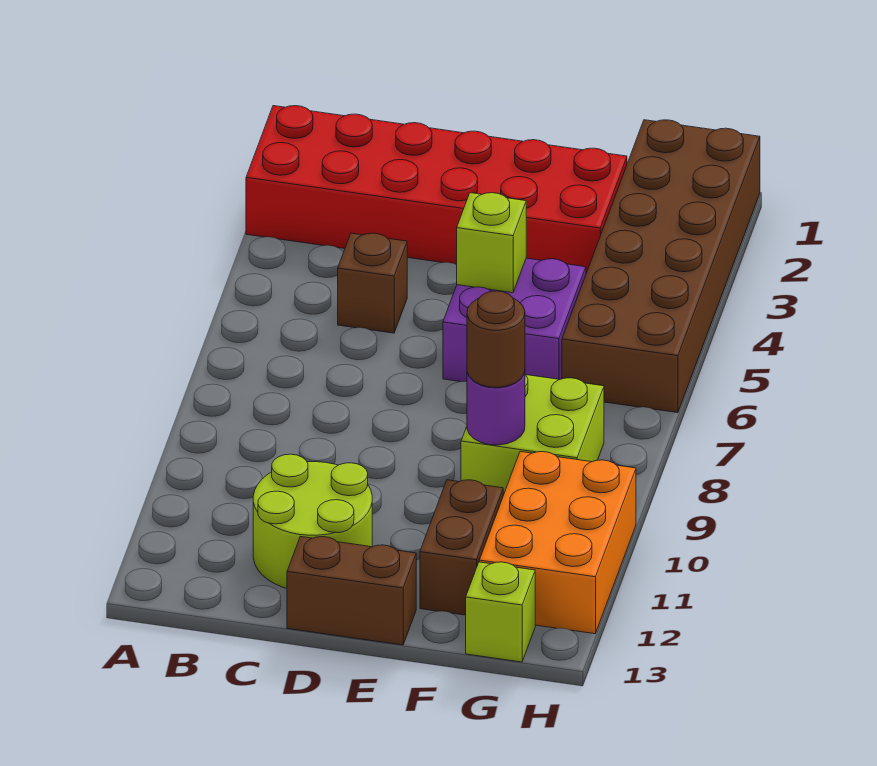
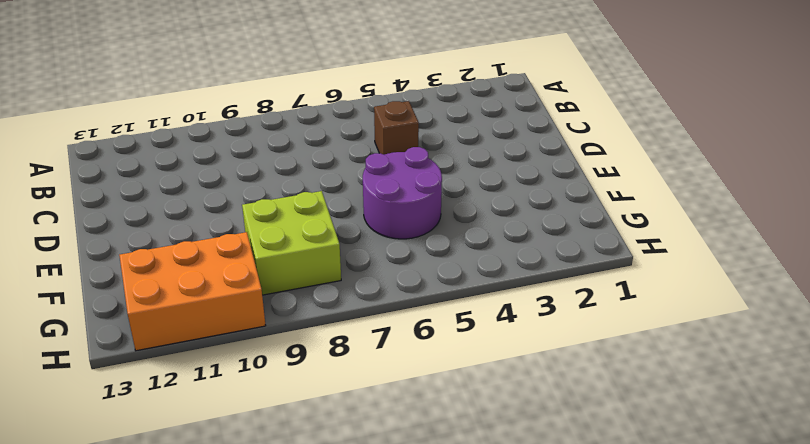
purple round brick E5:F6 level 1 -> purple brick E5:F6 level 1
none -> red brick A2:F3 level 1
none -> lime round brick C11:D12 level 1
none -> brown brick D13:E13 level 1

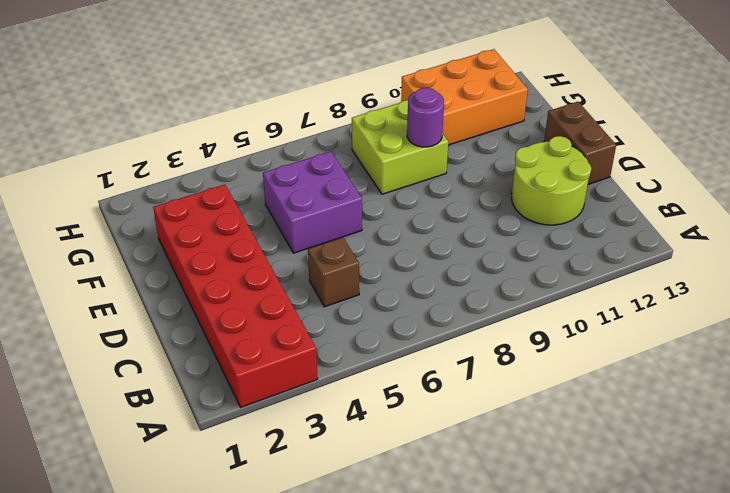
none -> brown brick F11:F12 level 1
none -> brown brick G1:H6 level 1
none -> lime brick G13 level 1

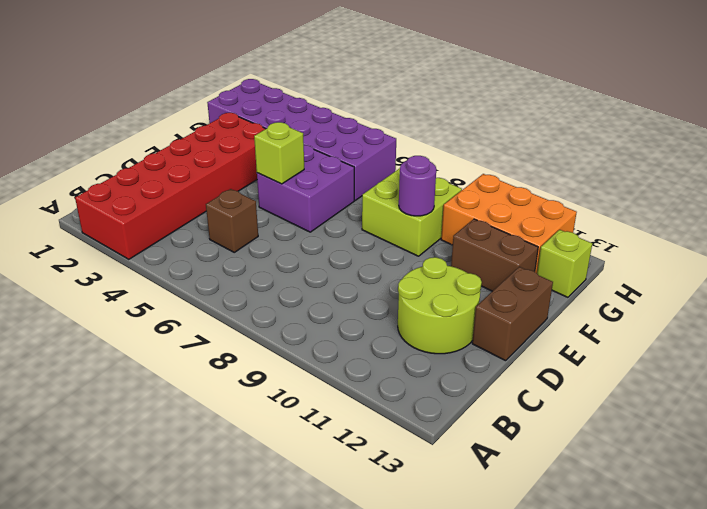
purple brick G1:H6 level 1 -> brown brick G1:H6 level 1
none -> brown round brick F9 level 3

